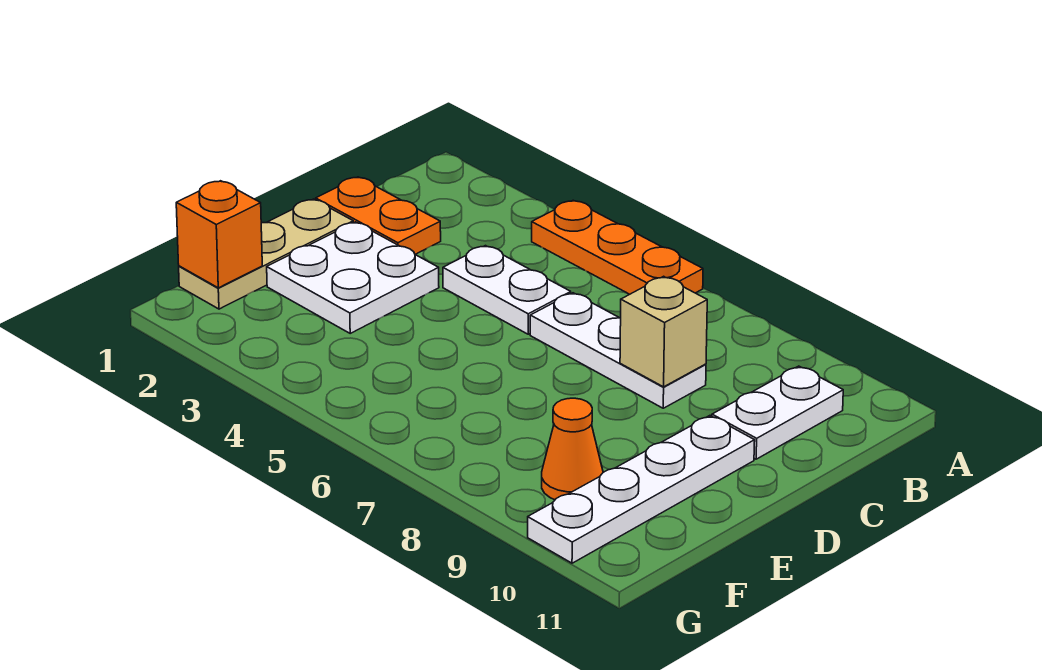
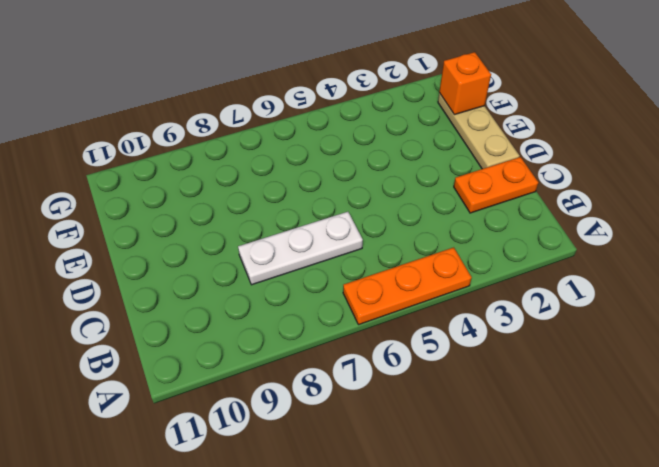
none -> white plate B10:C10 level 1
none -> white plate C4:C5 level 1

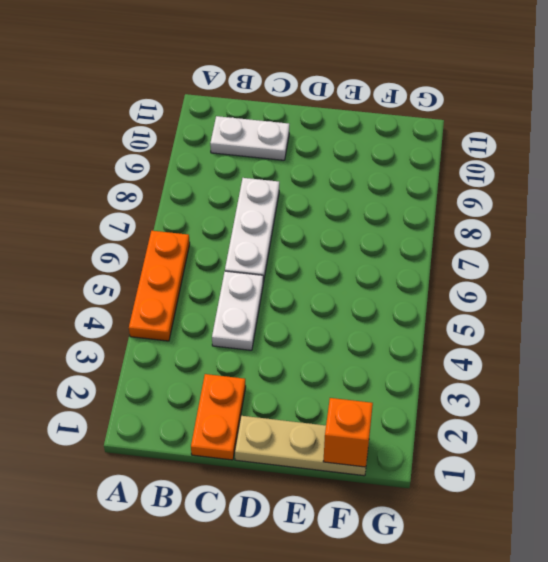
none -> white plate D2:E3 level 1
none -> white plate D10:G10 level 1

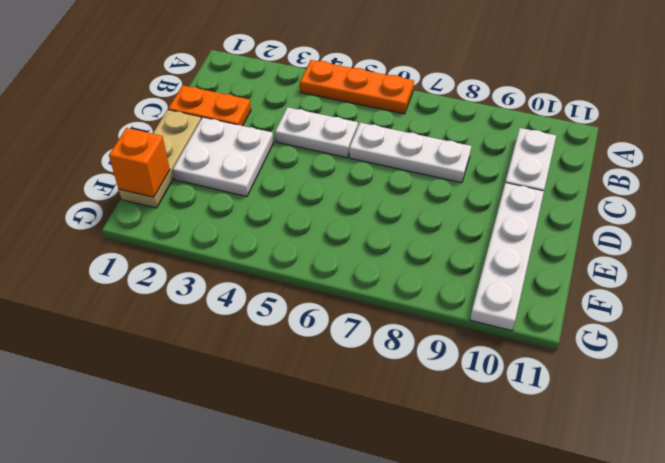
none -> orange cone F9 level 1
none -> tan brick C8 level 2

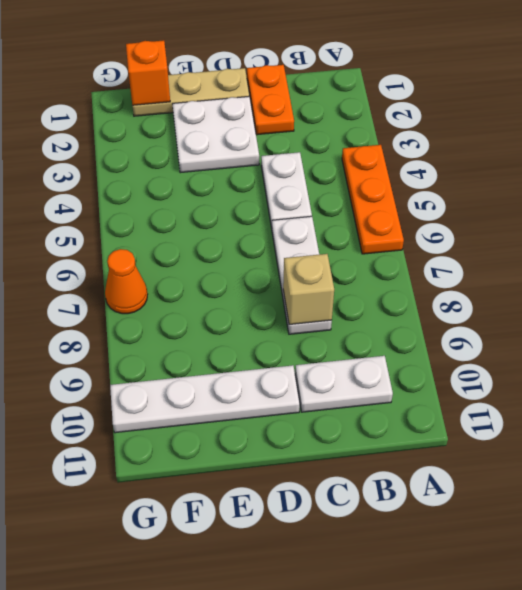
orange cone G7 level 1 -> orange cone F9 level 1

